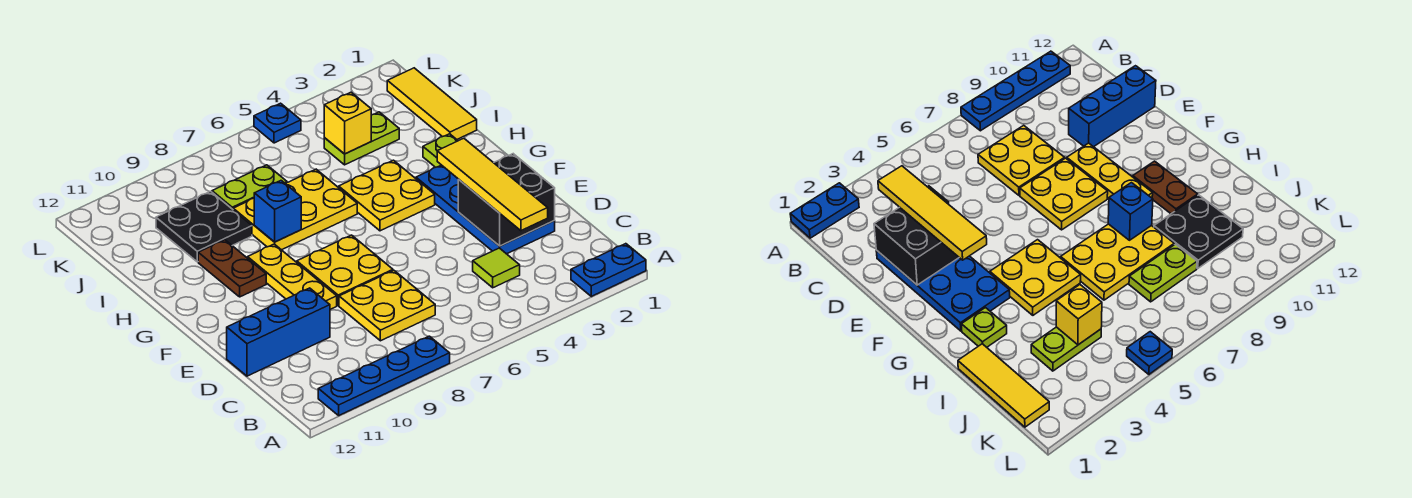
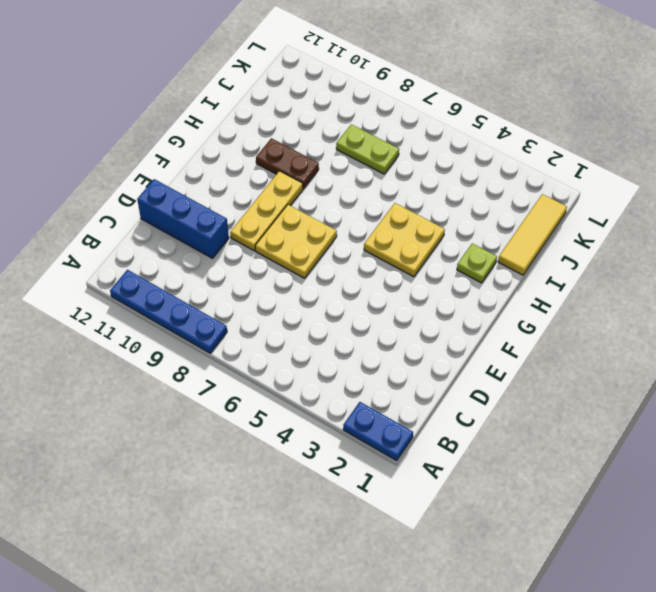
brown plate H9:H10 level 1 -> brown plate G10:H10 level 1
none -> lime tile C4 level 1
none -> yellow plate C7:D8 level 1
none -> blue plate D2:G3 level 1

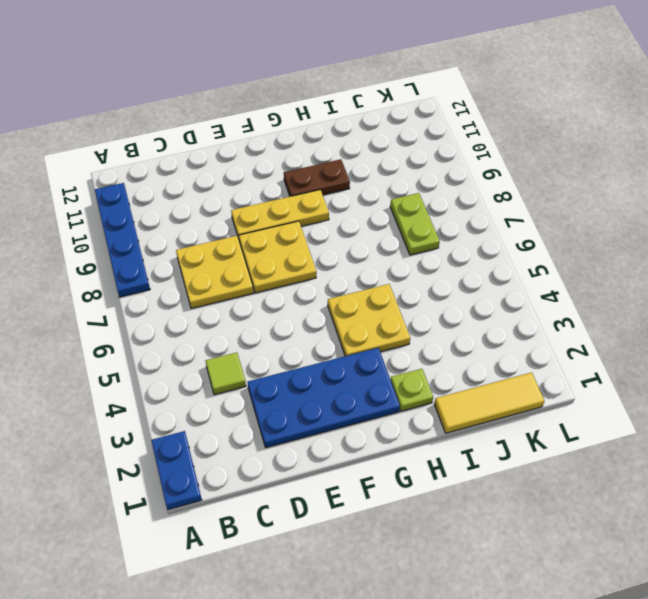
none -> blue brick D10:D12 level 1
none -> yellow plate H6:I8 level 1
none -> black plate I9:J10 level 1

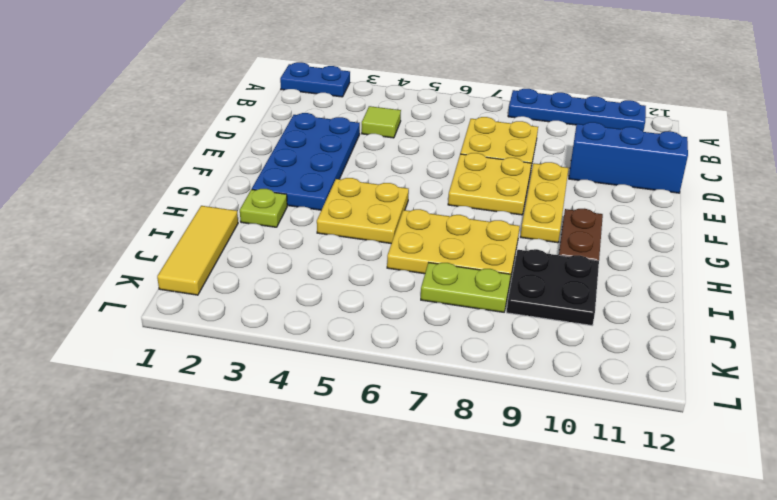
none -> lime plate J3:J4 level 1
none -> blue plate L5 level 1
none -> black brick D2:E3 level 2

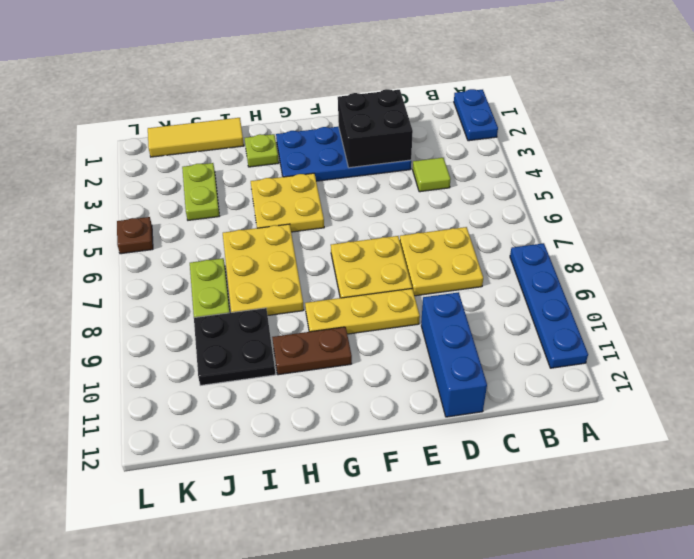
brown plate L5 level 1 -> blue plate L5 level 1
none -> blue brick H8 level 2
none -> yellow brick J4 level 2
none -> yellow tile C3:F3 level 3

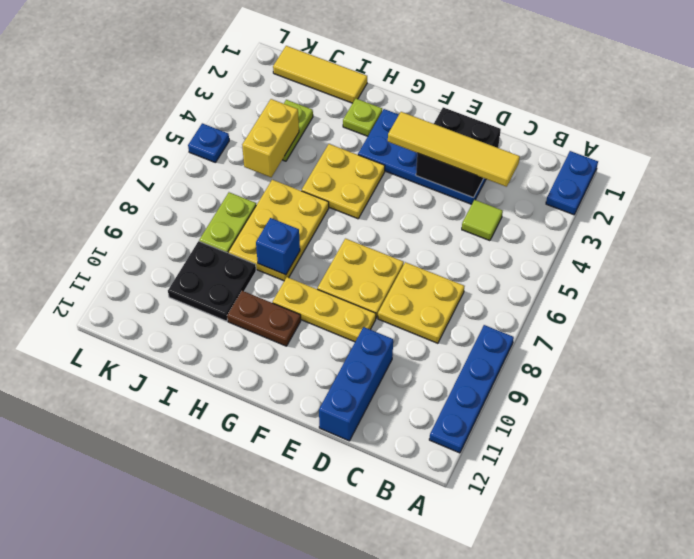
yellow brick J4:J5 level 2 -> yellow brick J4 level 2

